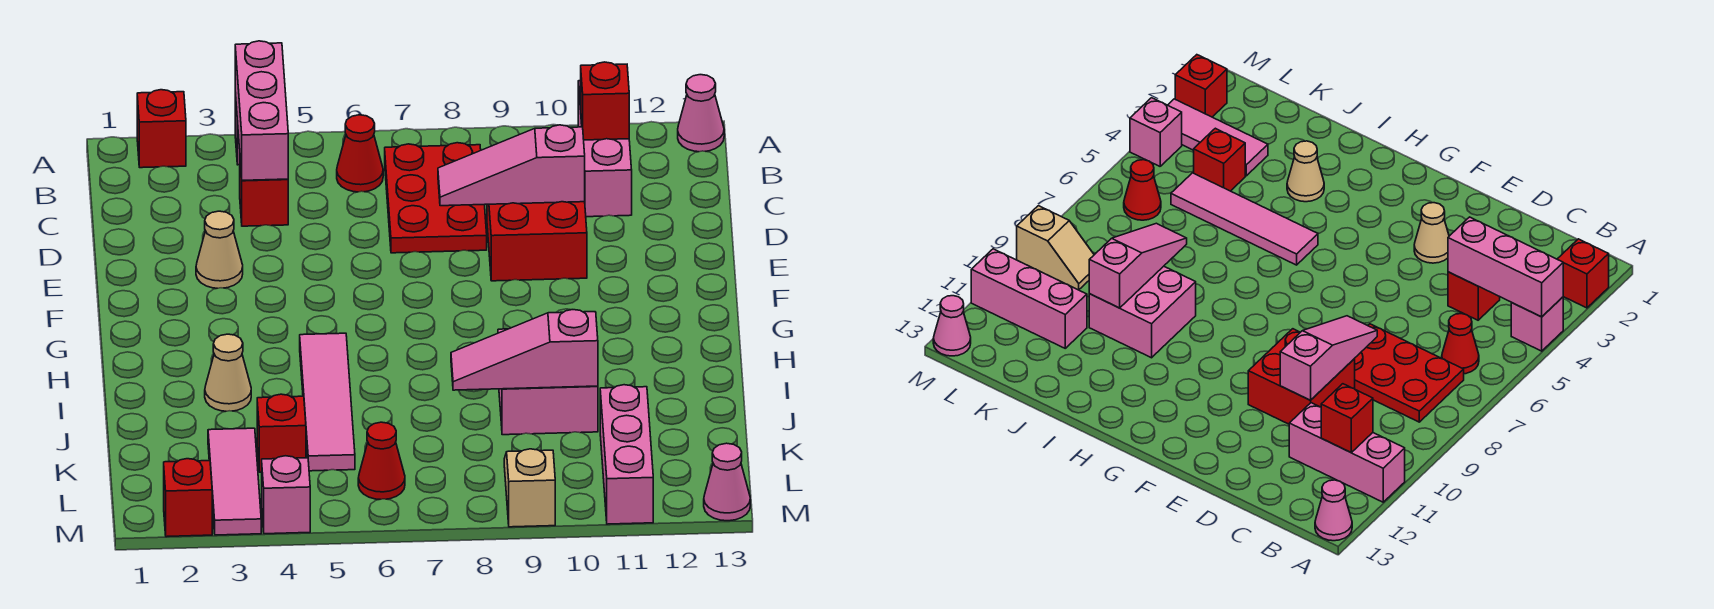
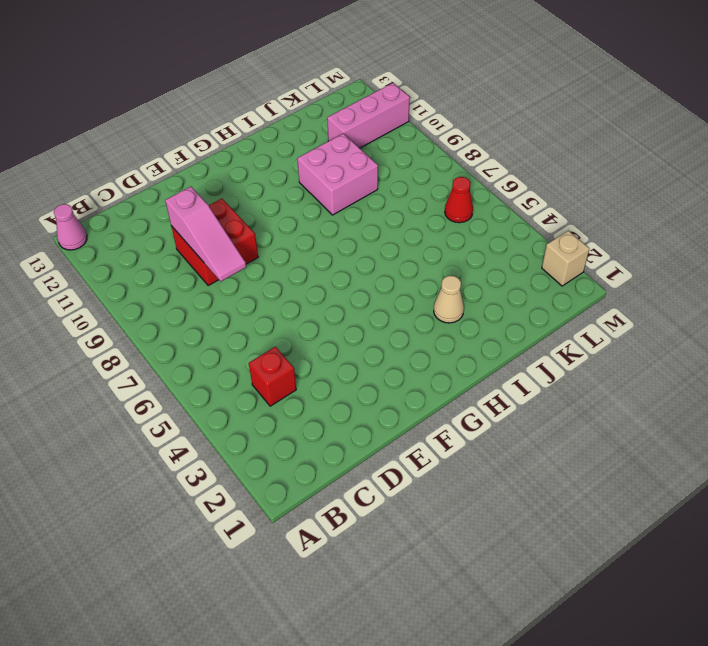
tan brick M2 level 1 -> red brick M2 level 1
none -> red brick A2 level 1
none -> pink brick A4 level 1
none -> pink brick A11:C11 level 1

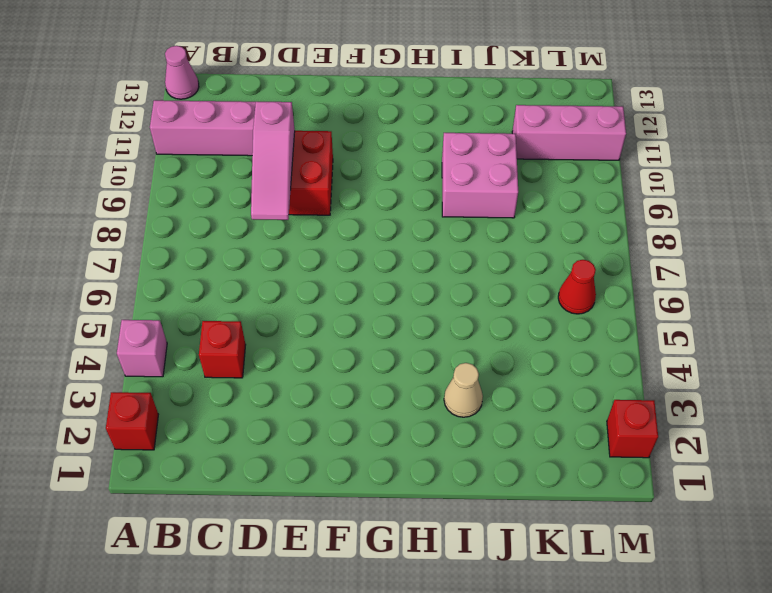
none -> red cone B6 level 1
none -> red plate B7:D8 level 1
none -> tan cone E3 level 1

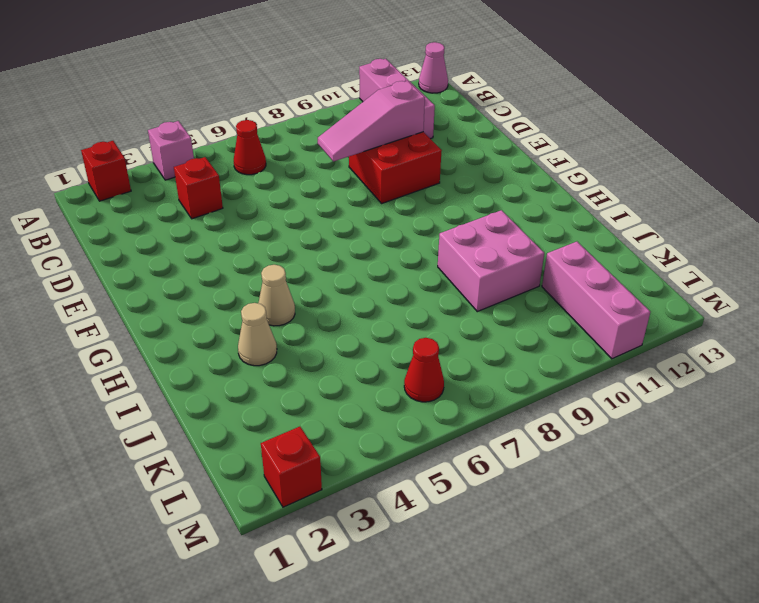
tan cone H4 level 1 -> tan cone E3 level 1
none -> red plate B7:D8 level 1
none -> pink tile H5:K5 level 1
none -> pink tile K3:M3 level 1

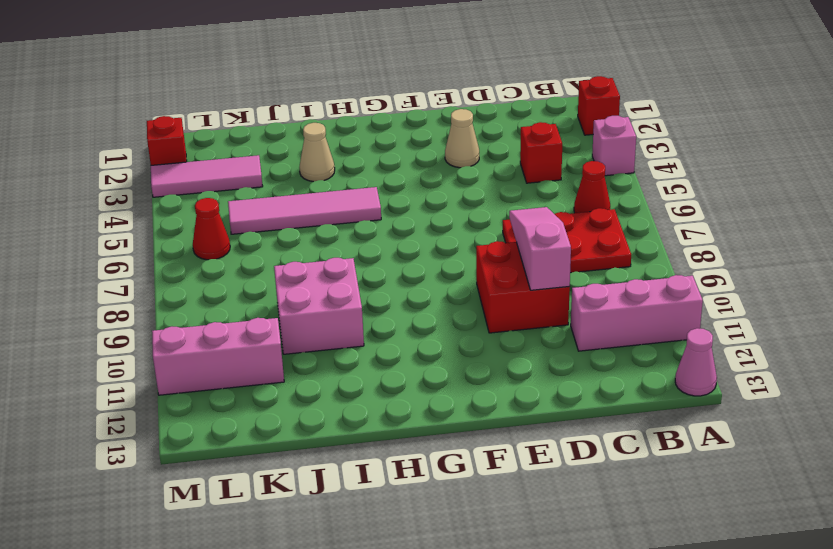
none -> red brick K4 level 1
none -> tan slope L9:M9 level 1 top M
none -> pink brick M4 level 1

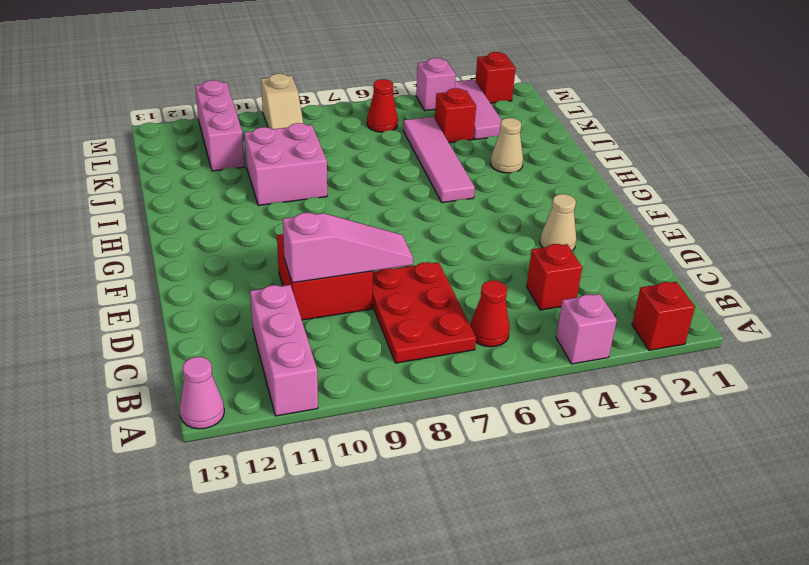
none -> pink cone M13 level 1
none -> pink brick A4:C4 level 2
none -> red brick B11 level 2

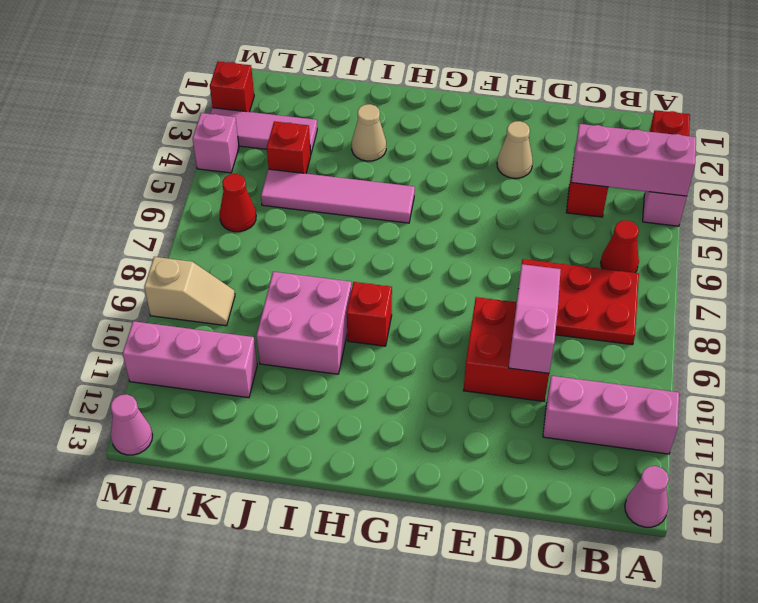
red brick H9 level 1 -> red brick B11 level 2
none -> pink slope J8:J10 level 2 top 10

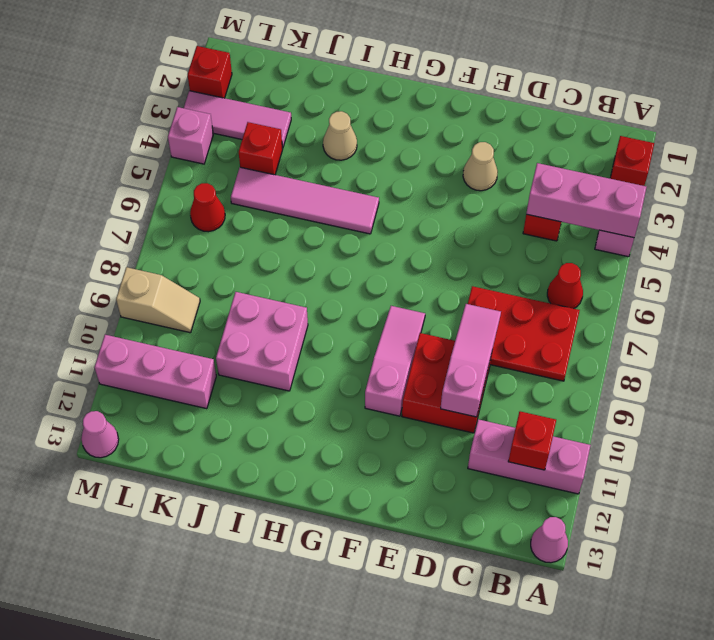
pink slope F8:F10 level 1 top 10 -> pink slope J8:J10 level 2 top 10

